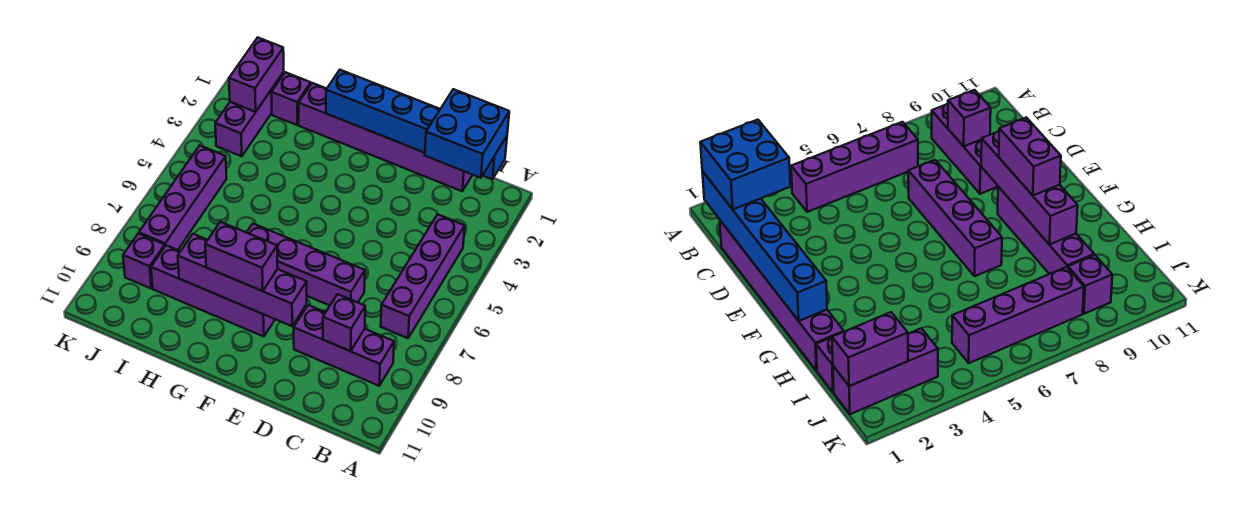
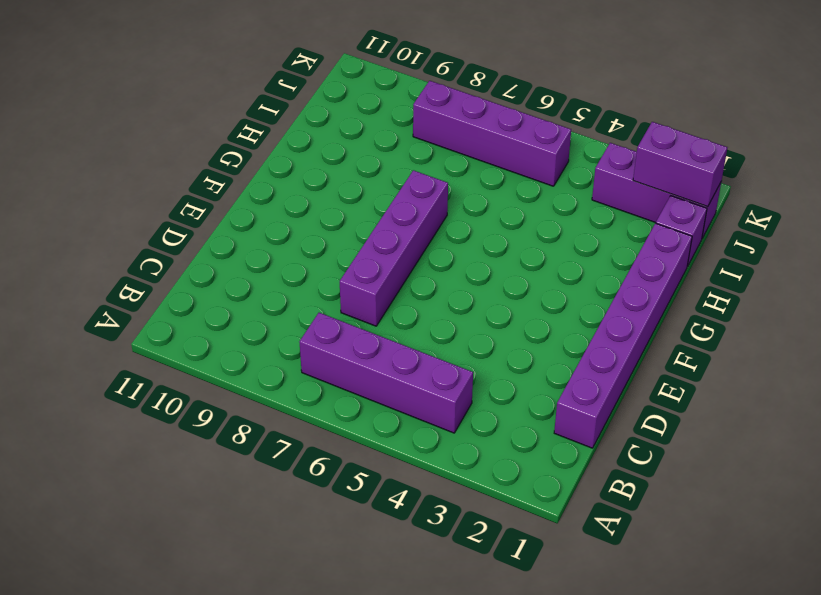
none -> purple brick B9:D9 level 1
none -> purple brick F9:I9 level 1
none -> purple brick J9 level 1

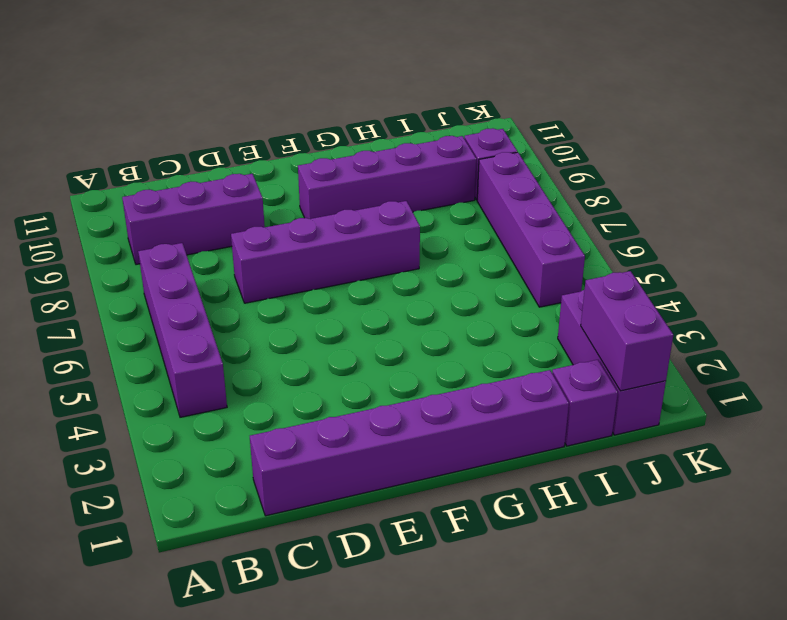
none -> blue brick B1:G1 level 2
none -> purple brick C9 level 2
none -> purple brick E9:H9 level 2

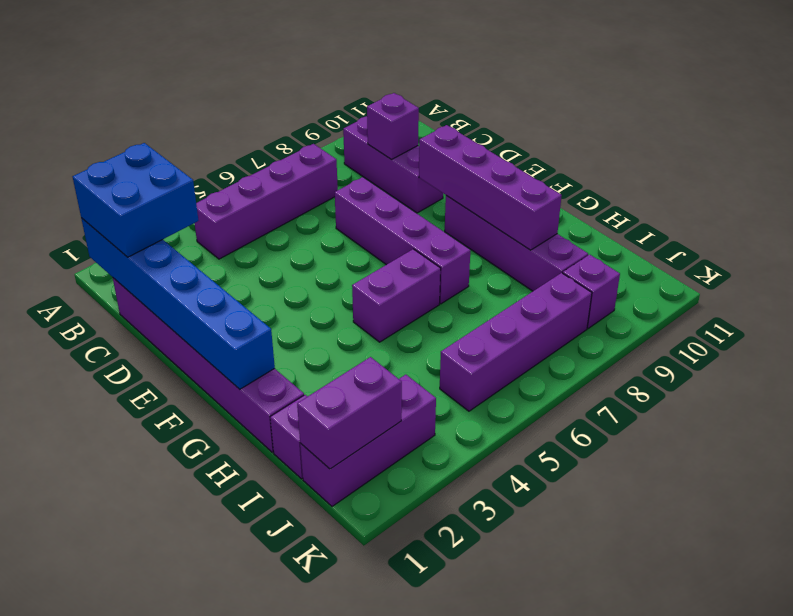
purple brick G5:G6 level 1 -> purple brick F9:G9 level 3

